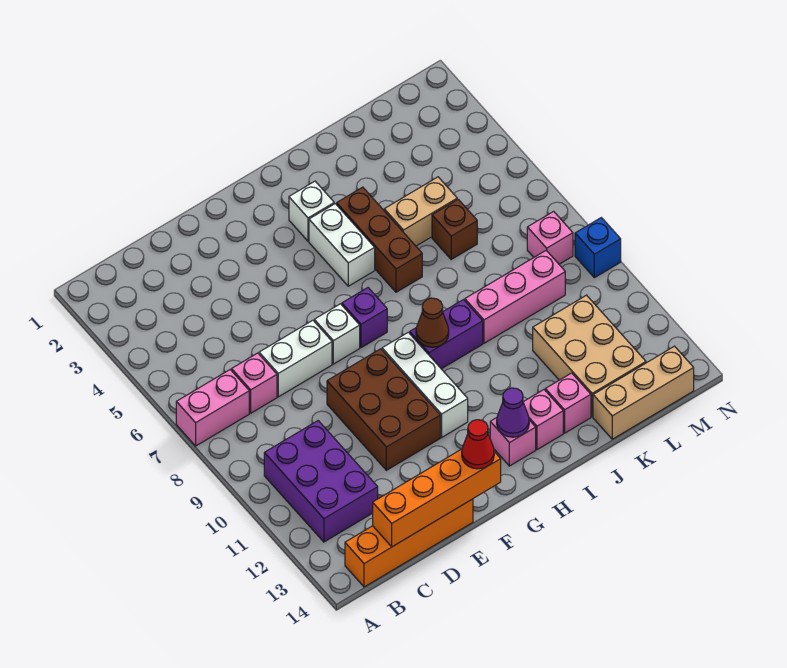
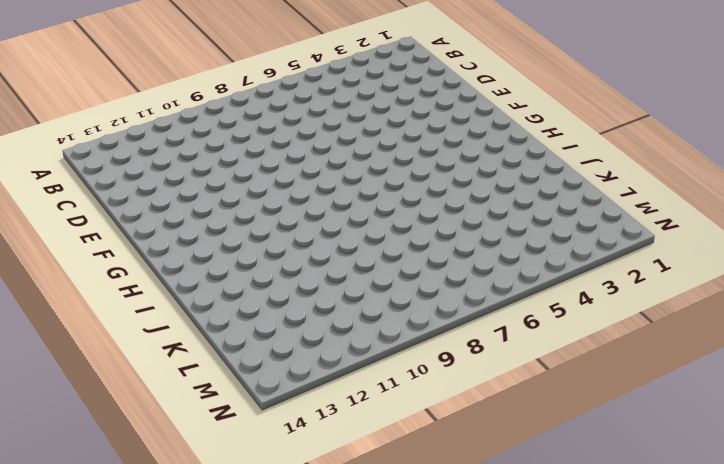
none -> pink brick A7:B7 level 1
none -> purple brick B10:C12 level 1
none -> orange brick B14:E14 level 1

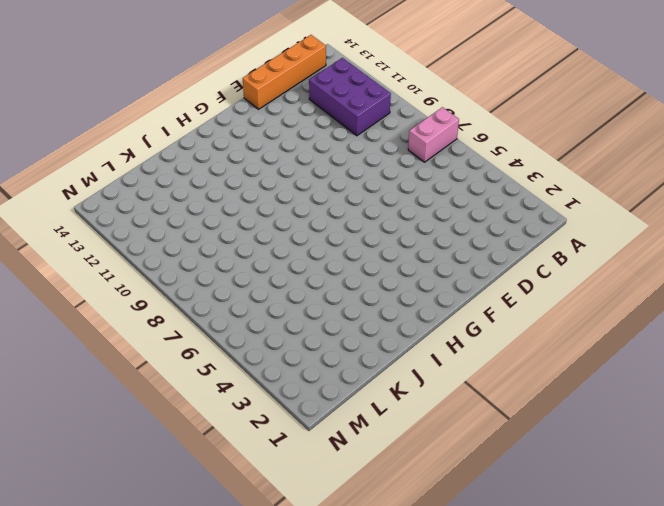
none -> pink brick C7 level 1
none -> white brick D7:E7 level 1
none -> brown brick E9:F11 level 1

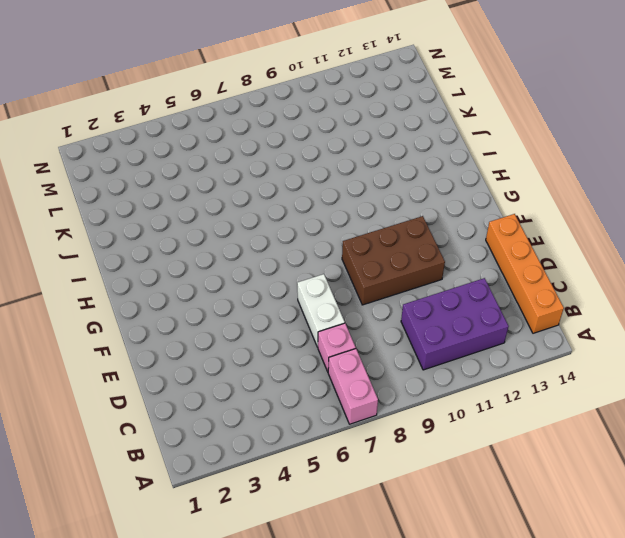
none -> white brick F7 level 1
none -> purple brick G7 level 1
none -> white brick G9:G11 level 1

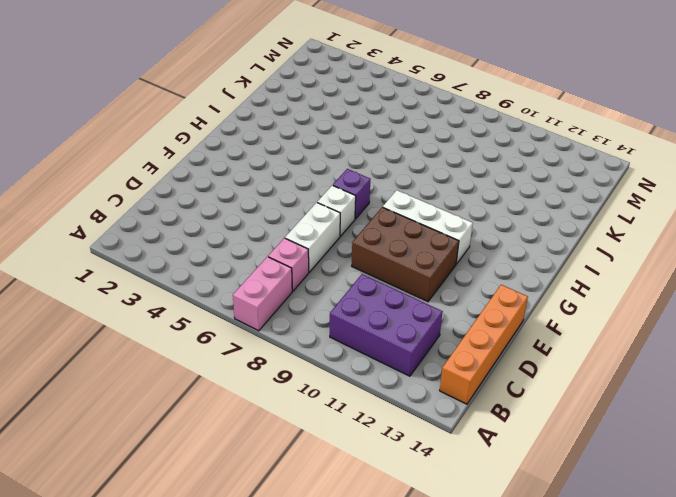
none -> white brick H3 level 1
none -> white brick H4:H5 level 1
none -> purple brick H9:I9 level 1

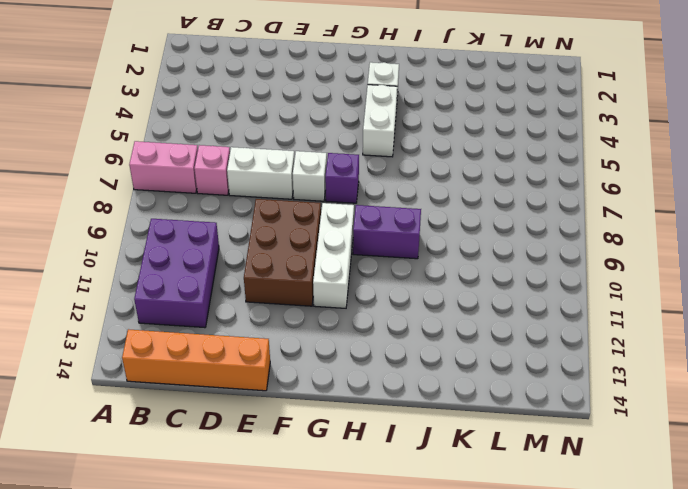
none -> pink brick H13 level 1
none -> brown brick I4:I6 level 1
none -> pink brick I13 level 1

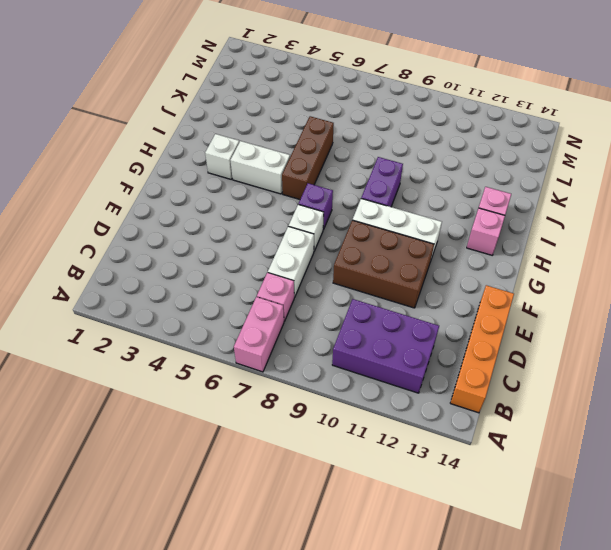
brown brick H6:J6 level 1 -> brown brick I4:I6 level 1
none -> tan brick J5:K5 level 1
none -> pink brick J9:L9 level 1
none -> pink brick J13 level 1

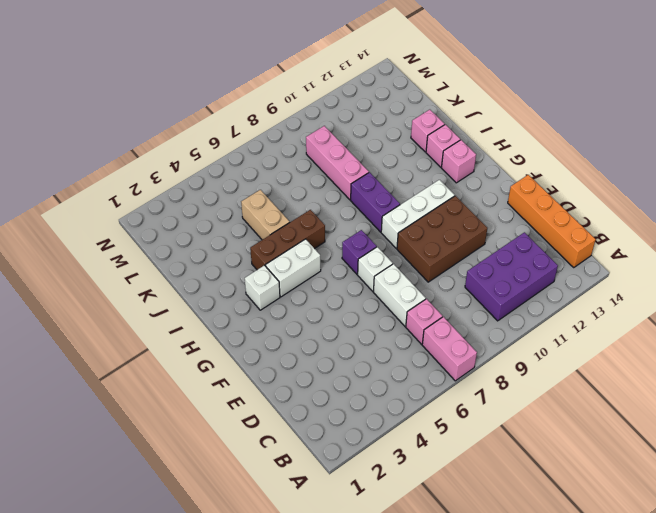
none -> brown brick K6 level 1
none -> tan brick K11:L13 level 1
none -> tan brick K14:M14 level 1

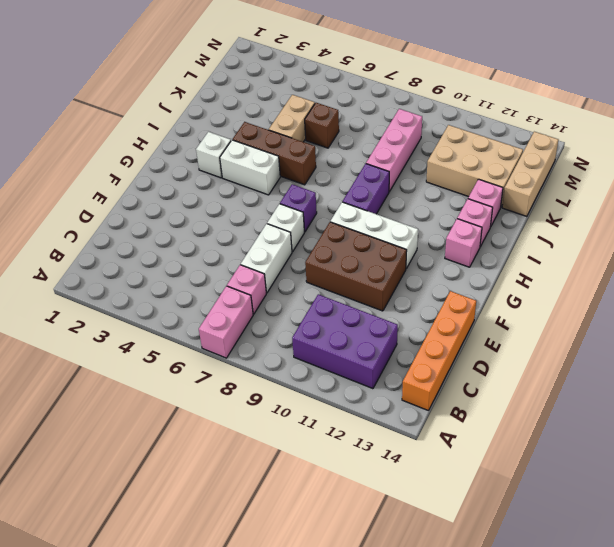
none -> pink brick M8 level 1
none -> blue brick N9 level 1
none -> orange brick C14:F14 level 2

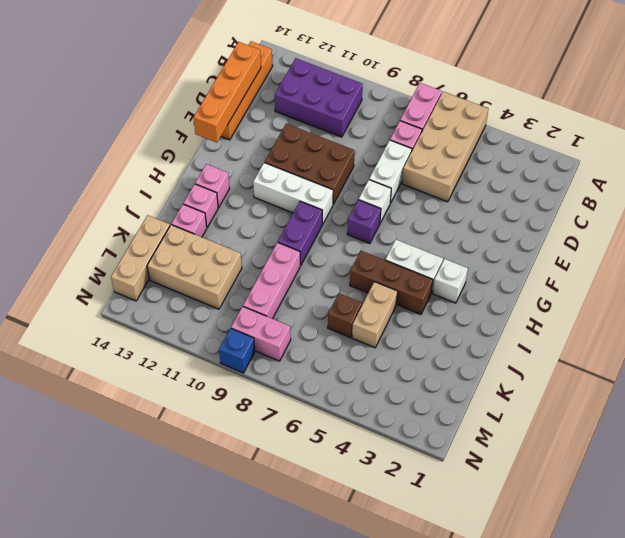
tan brick A5:D6 level 1 -> none
pink brick M8:M9 level 1 -> pink brick M8 level 1
none -> brown cone H9 level 2
none -> purple cone H13 level 2
none -> red cone F14 level 3

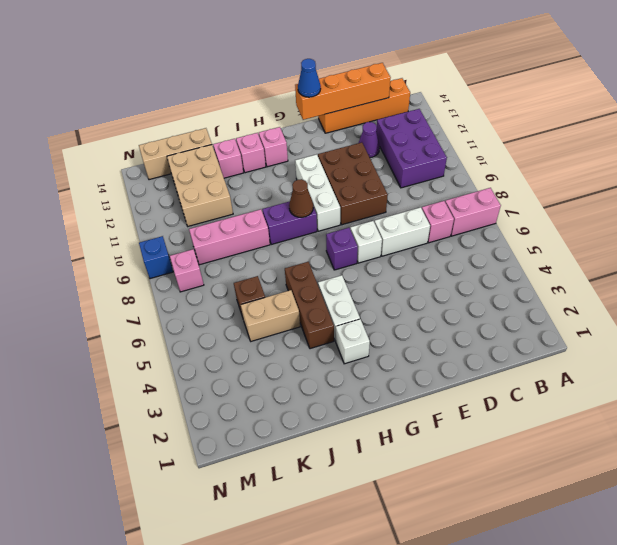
purple cone D12 level 1 -> purple cone H13 level 2
blue cone F14 level 3 -> red cone F14 level 3

